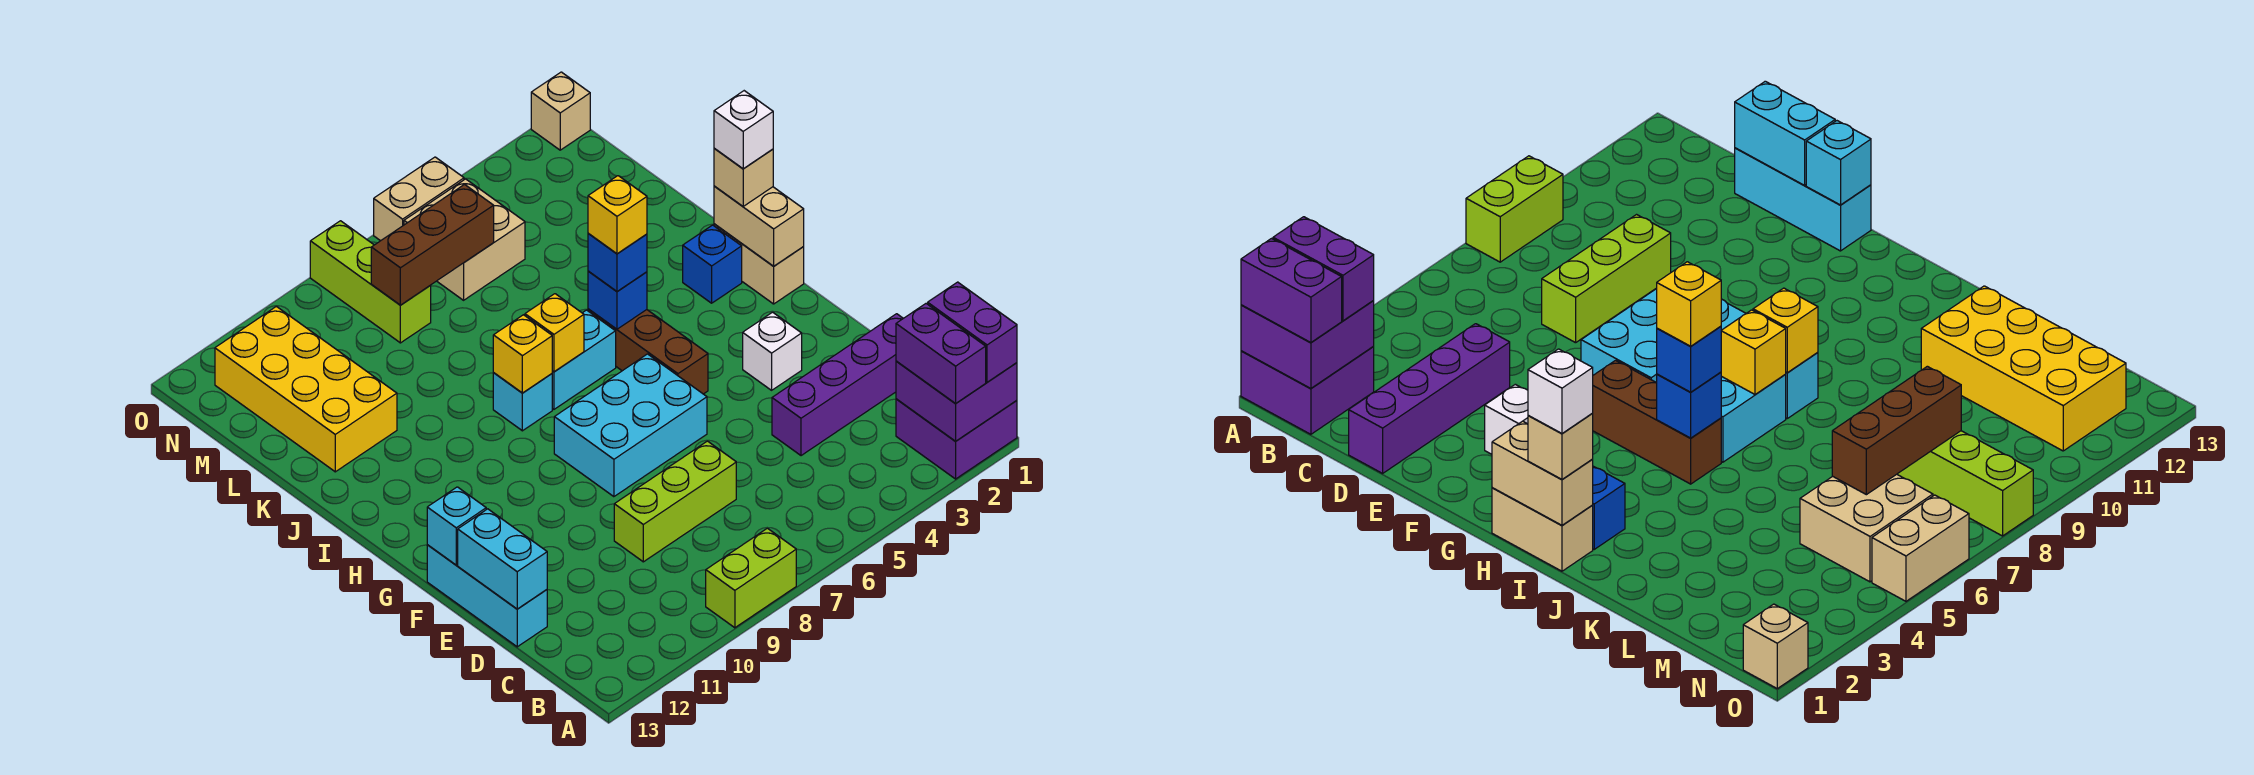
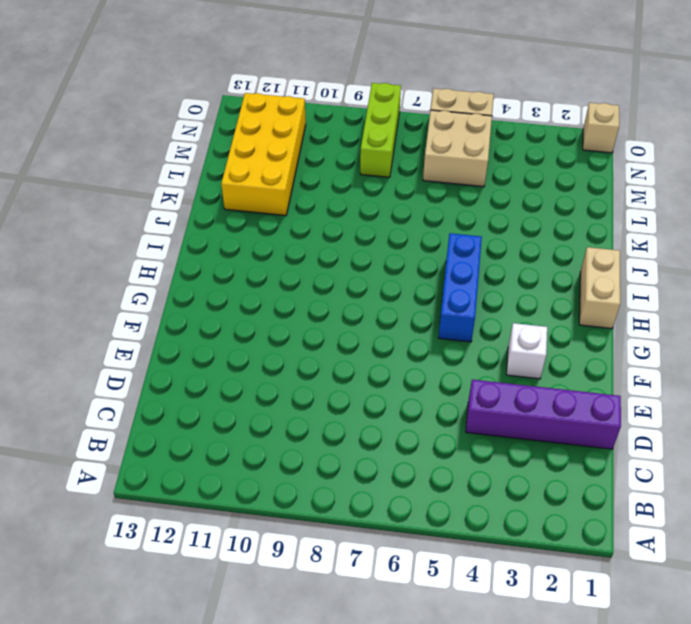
blue brick G5:I5 level 1 -> brown brick G5:I5 level 1
none -> purple brick A1:B2 level 1
none -> lime brick A8:A9 level 1
none -> lime brick D7:D9 level 1
none -> cyan brick D13:F13 level 1

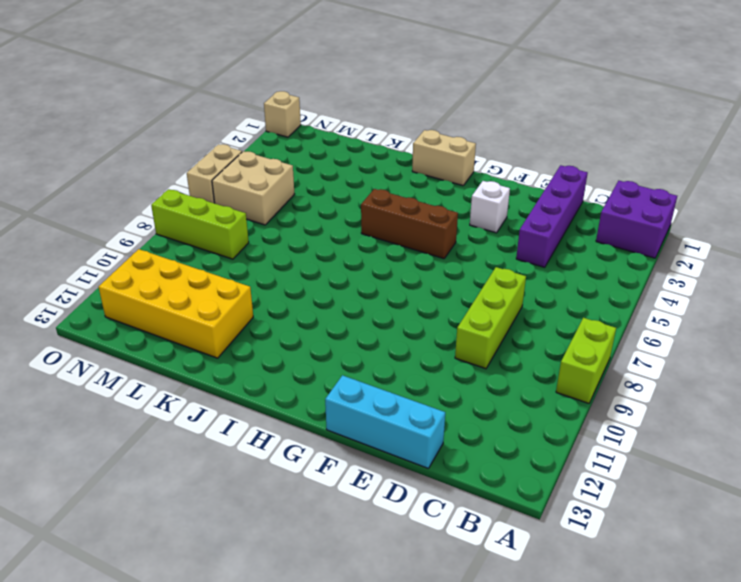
none -> cyan brick F6:G8 level 1
none -> blue brick I2 level 1
none -> cyan brick I6:I7 level 1
none -> cyan brick I8 level 1

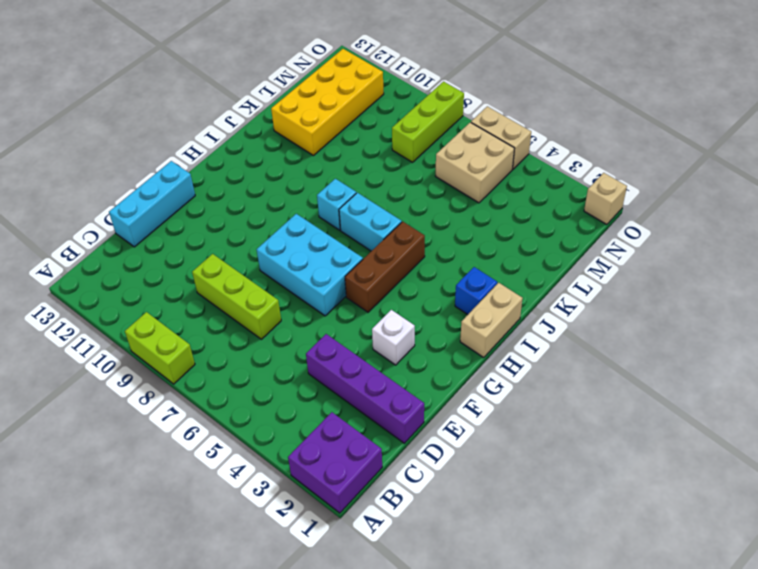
none -> purple brick A1:B2 level 2
none -> cyan brick D13:E13 level 2
none -> cyan brick F13 level 2
none -> tan brick H1:I1 level 2

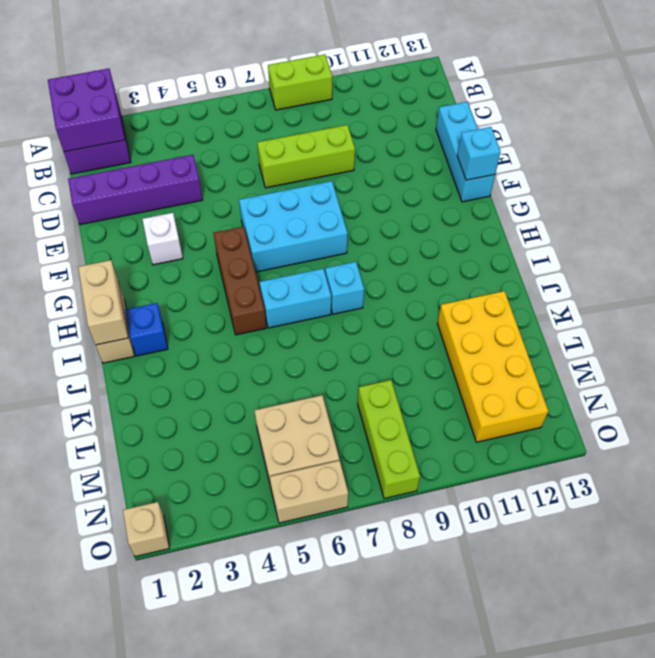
none -> cyan brick D13:E13 level 2
none -> blue brick I5 level 2
none -> yellow brick I7 level 2
none -> yellow brick I8 level 2

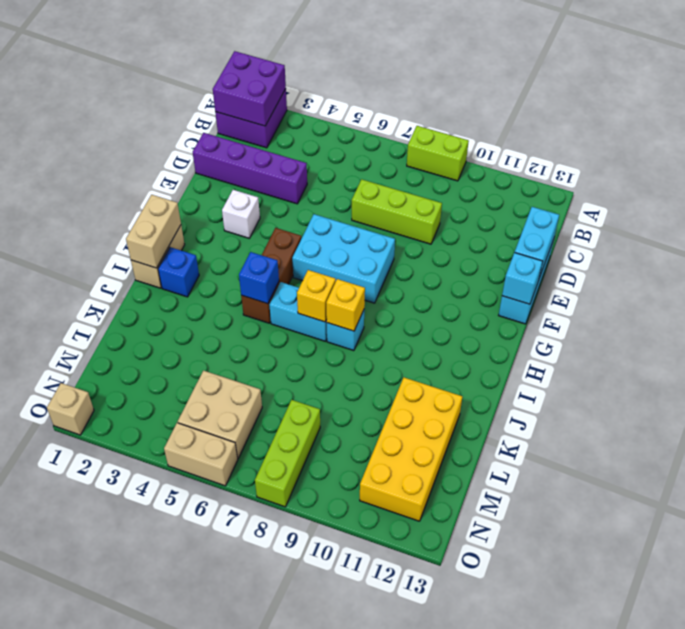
none -> brown brick M6:M8 level 2
none -> purple brick A1:B1 level 3
none -> purple brick A2:B2 level 3
none -> tan brick I1 level 3

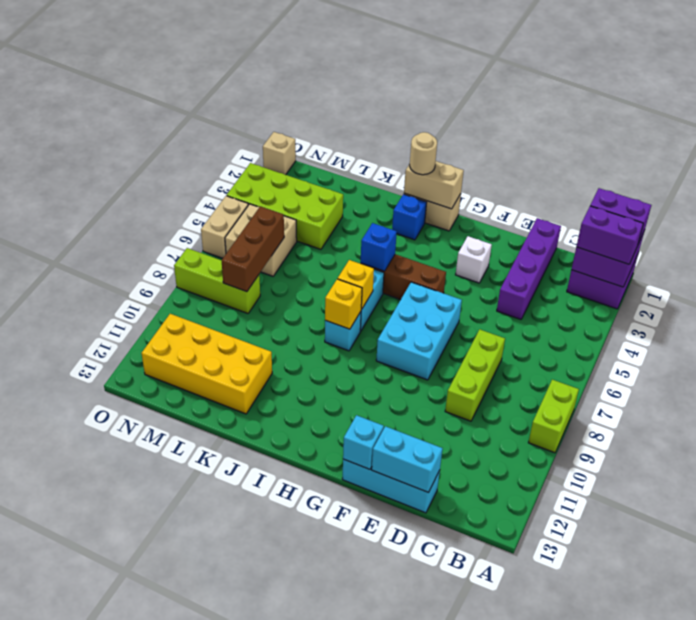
tan round brick I1 level 3 -> tan brick I1 level 3
lime brick L3:O4 level 1 -> none
none -> blue brick I5 level 3
none -> white brick I1 level 4
none -> yellow brick I5 level 4

